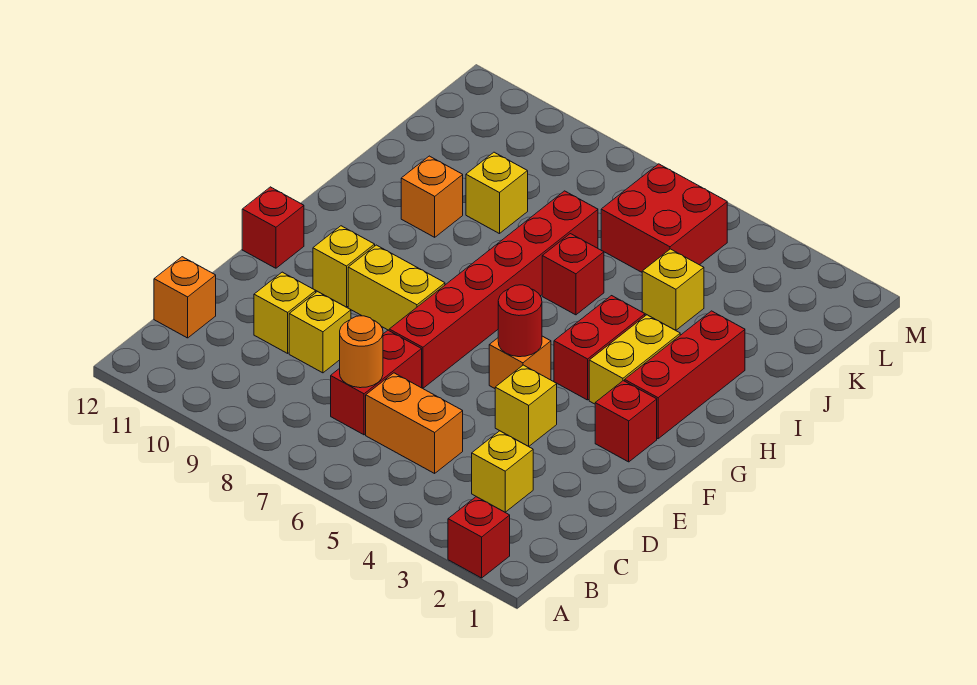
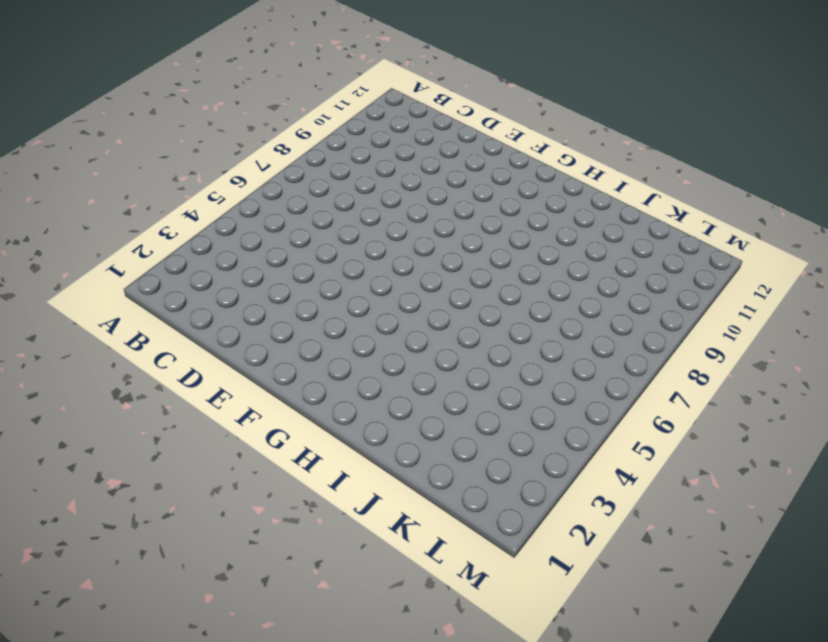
none -> red brick A2 level 1
none -> yellow brick C3 level 1
none -> orange brick C5:C6 level 1

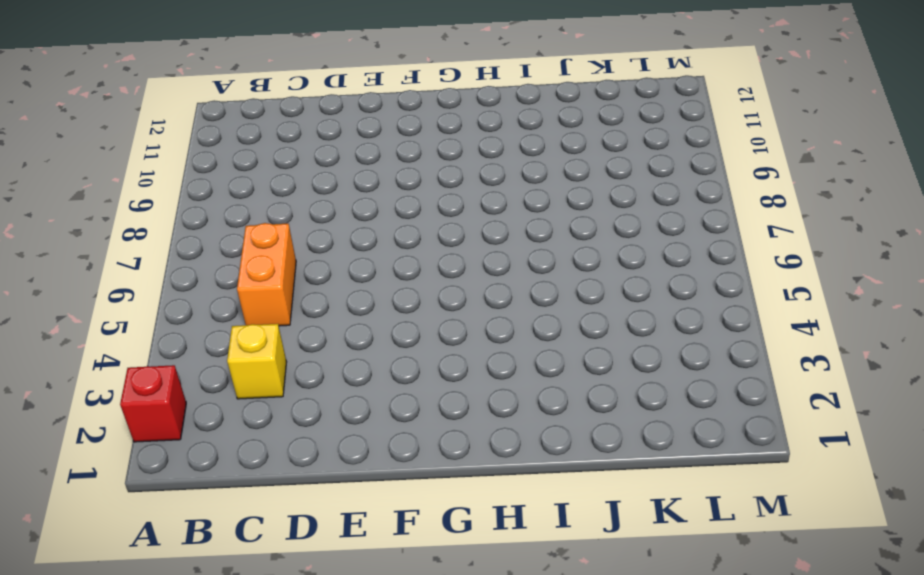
none -> red brick C7:D7 level 1
none -> orange brick C12 level 1
none -> yellow brick D9 level 1

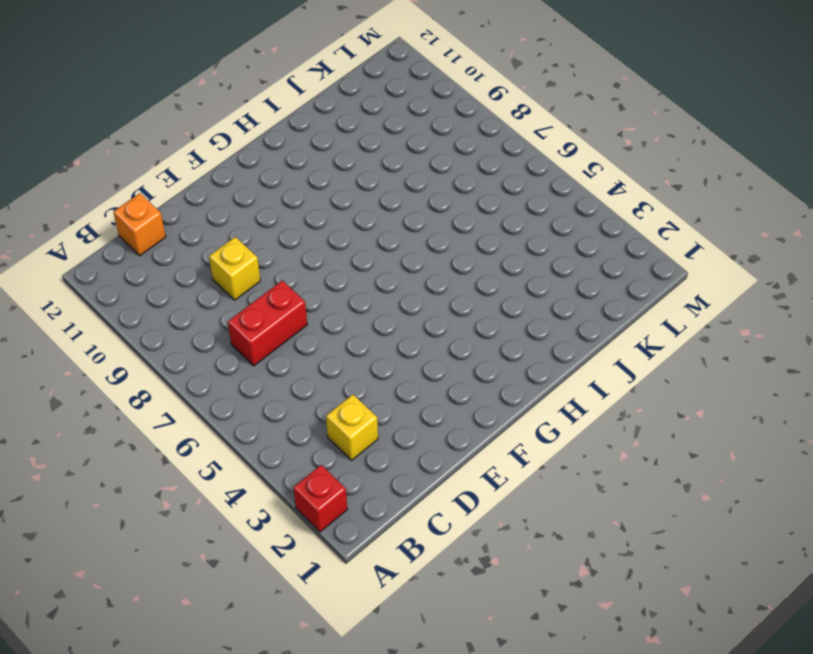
none -> orange brick C5:C6 level 1
none -> yellow brick D10 level 1
none -> yellow brick E4 level 1

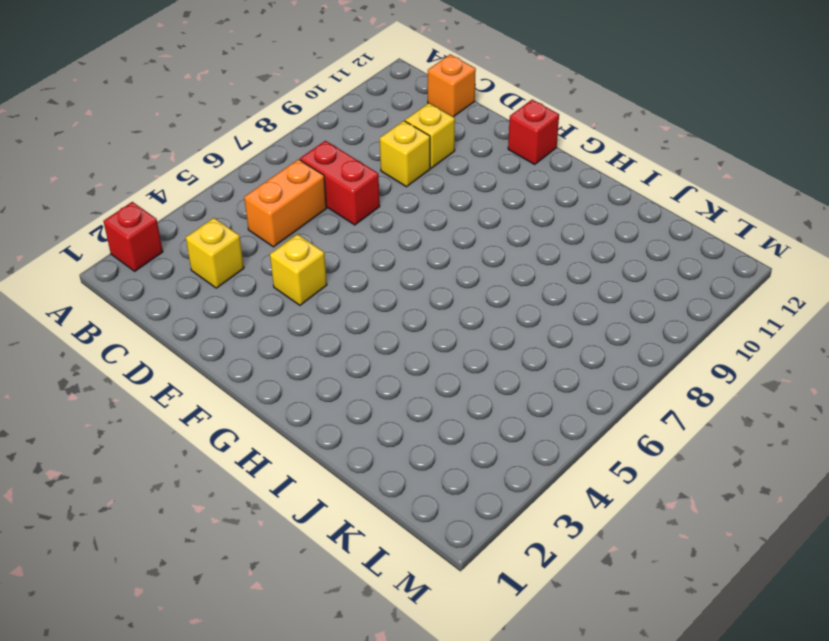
none -> red brick E7:J7 level 1
none -> red brick F2 level 1
none -> orange brick F5 level 1

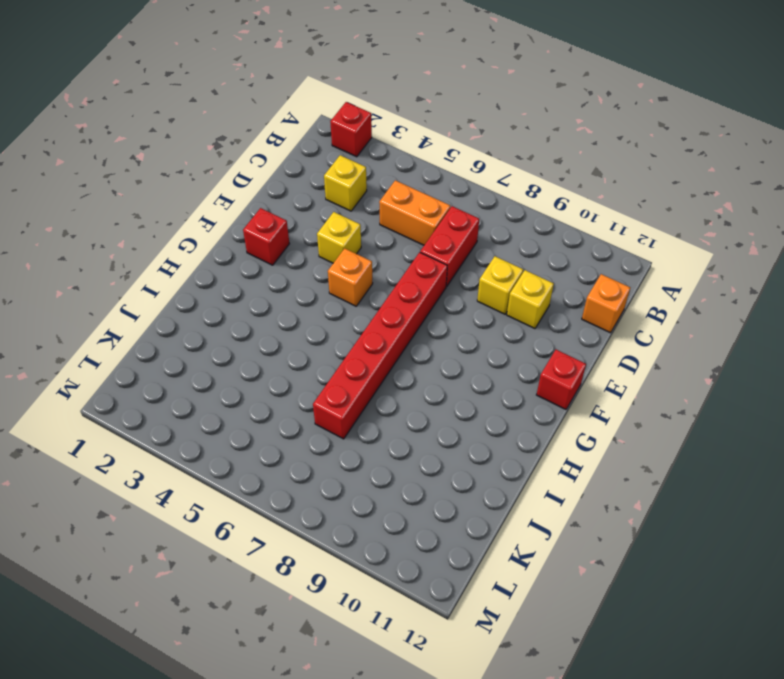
none -> yellow brick F8:F9 level 1
none -> yellow brick F10 level 1
none -> red brick G2:I2 level 1

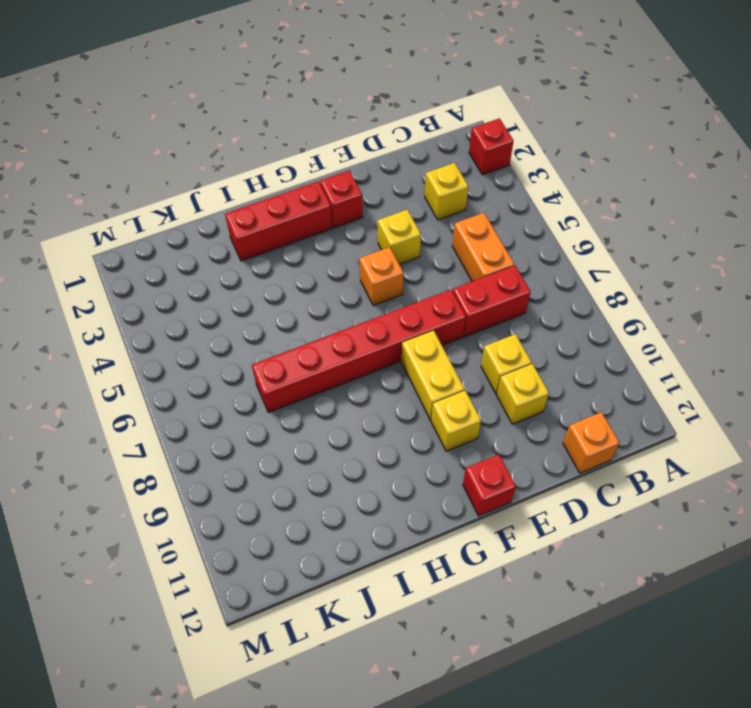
none -> yellow brick G3:H3 level 1
none -> red brick G4:H4 level 1
none -> red brick I6 level 1

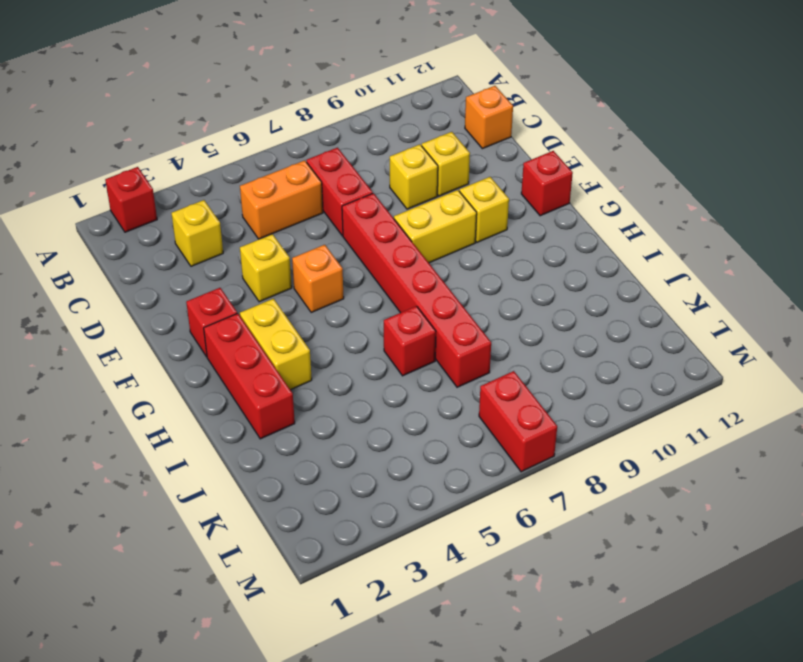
red brick L7:M7 level 1 -> red brick G4:H4 level 1
none -> orange brick I10 level 1
none -> yellow brick J4 level 1
none -> yellow brick J9 level 1

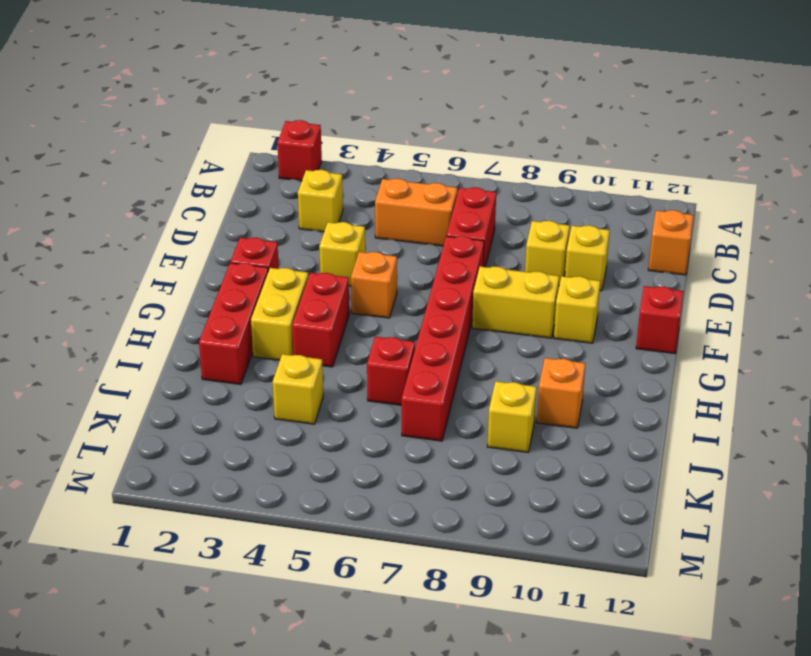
none -> red brick K5:L6 level 1
none -> orange round brick C7 level 2
none -> red round brick F5 level 2

